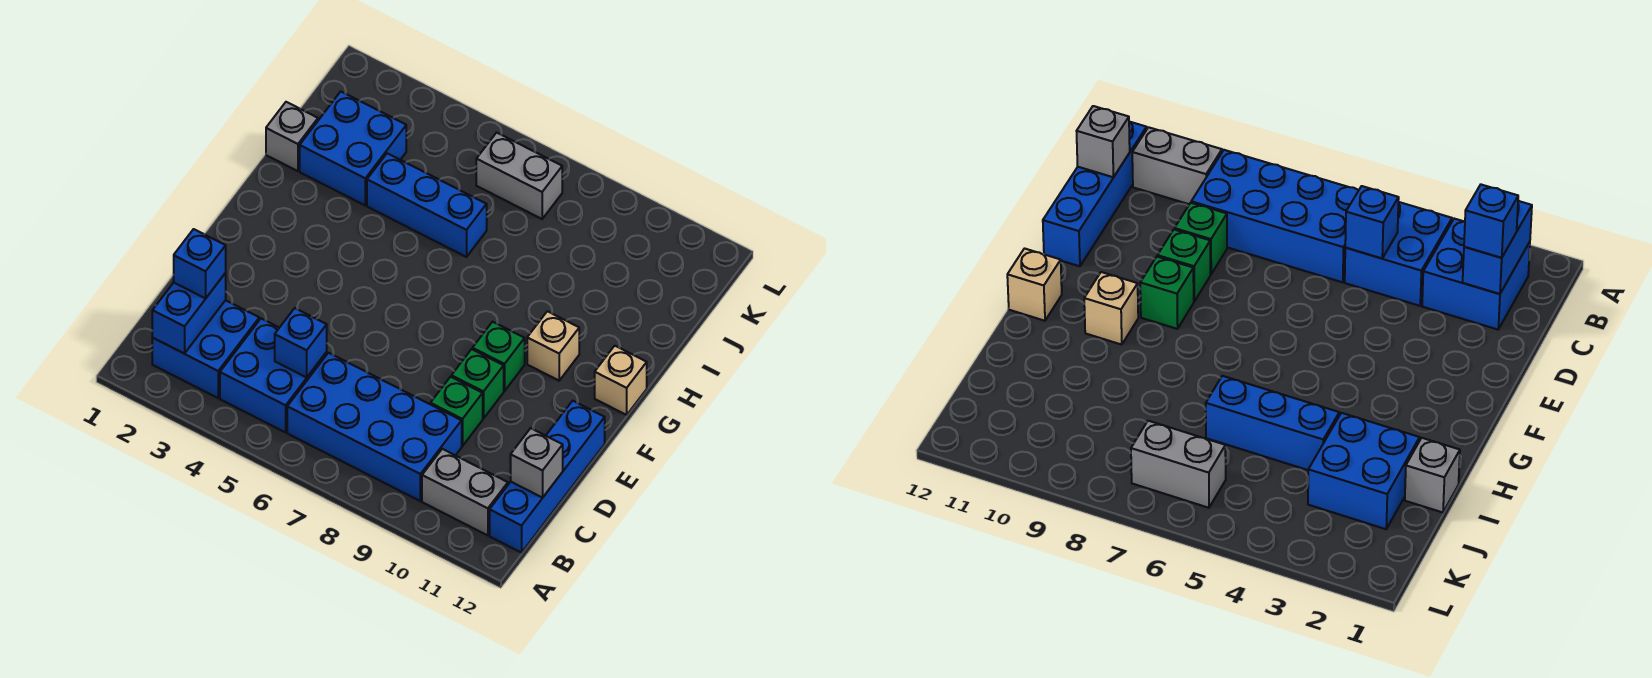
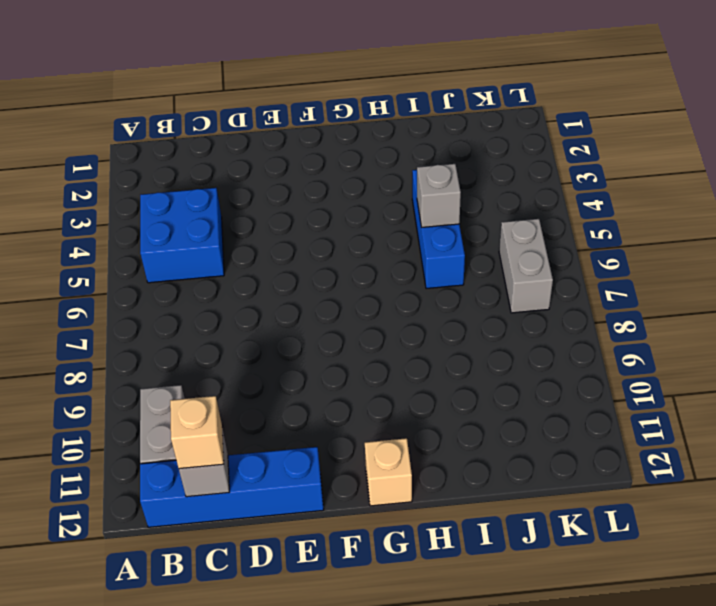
tan brick C12 level 3 -> tan brick G10 level 1
grey brick I5 level 2 -> grey brick I1 level 1
none -> blue brick B2:C3 level 1
none -> blue brick B6:C9 level 1
none -> green brick D9 level 1

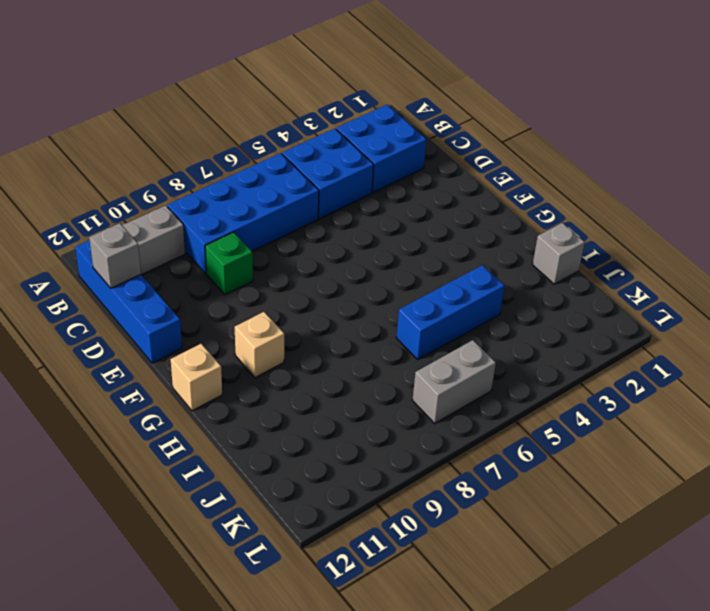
none -> green brick E9 level 1
none -> green brick F9 level 1
none -> blue brick I2:J3 level 1

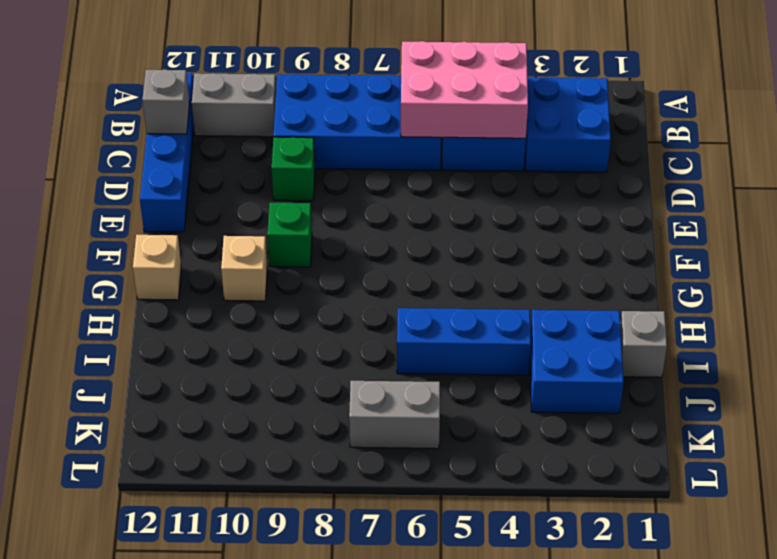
pink brick B4:C6 level 2 -> blue brick C5 level 2
none -> green brick E9 level 1
none -> blue brick B2:C2 level 2
none -> blue brick C2 level 3

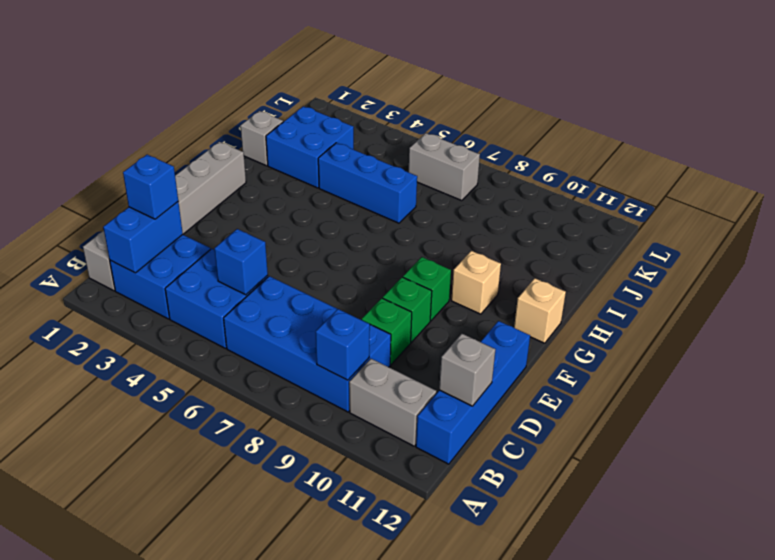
grey brick B1:G1 level 1 -> none
blue brick B9 level 2 -> none

